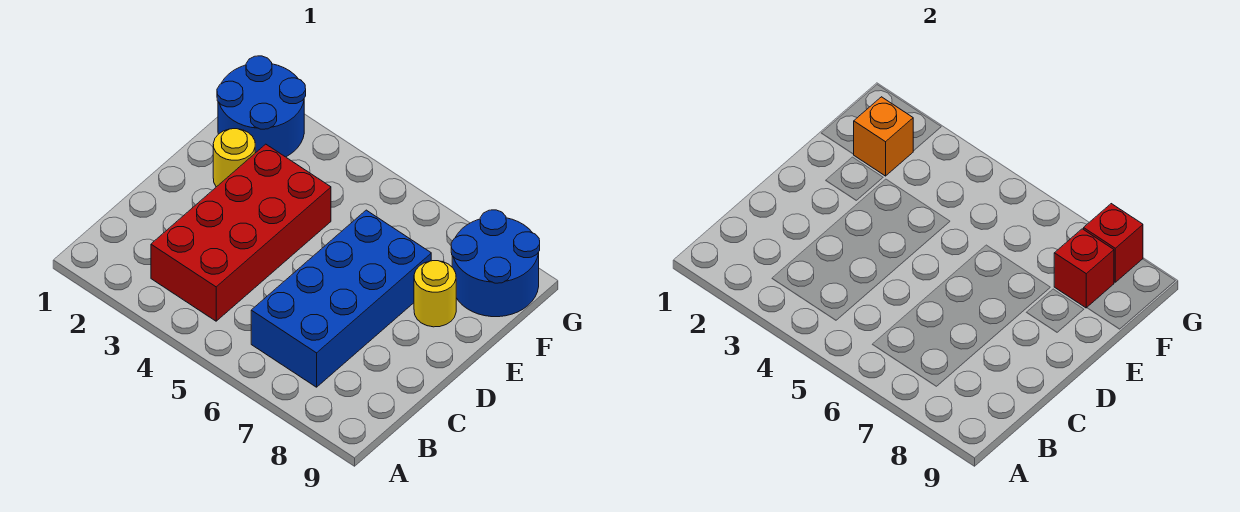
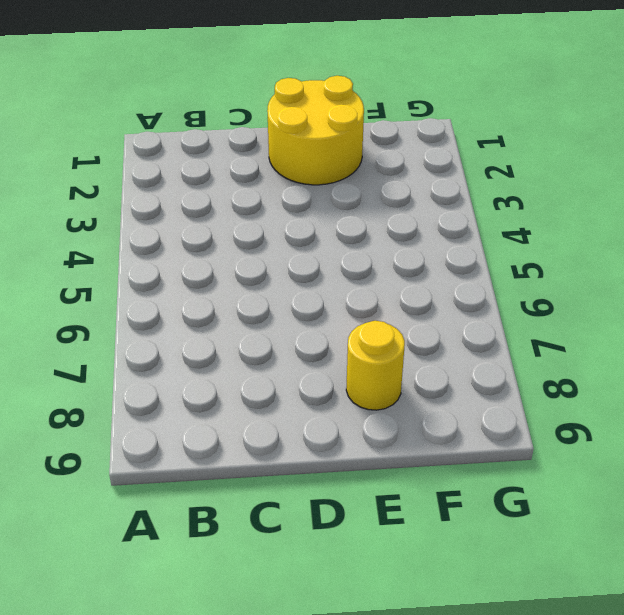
yellow round brick D1:E2 level 1 -> yellow round brick E2 level 1
none -> red brick B3:E4 level 1
none -> blue brick B6:E7 level 1

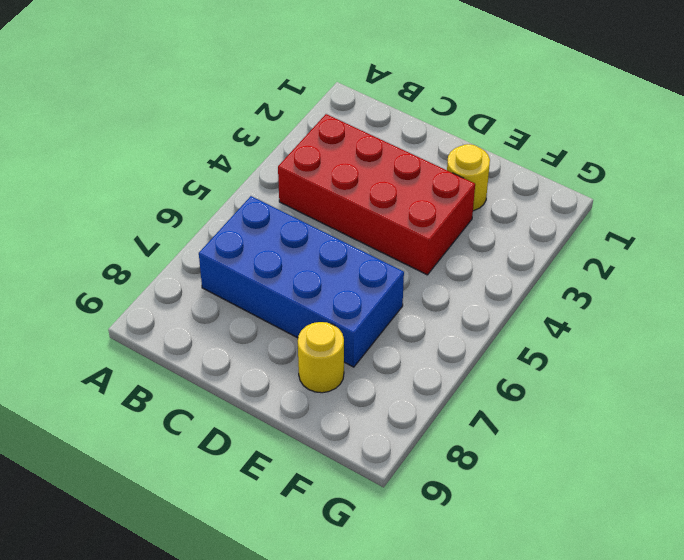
none -> blue round brick F1:G2 level 1
none -> blue round brick F8:G9 level 1

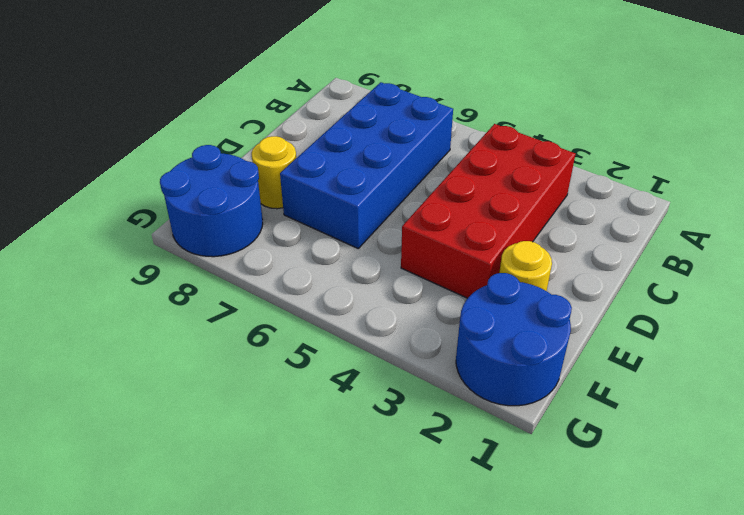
none -> orange brick F2 level 2
none -> red brick F8 level 2

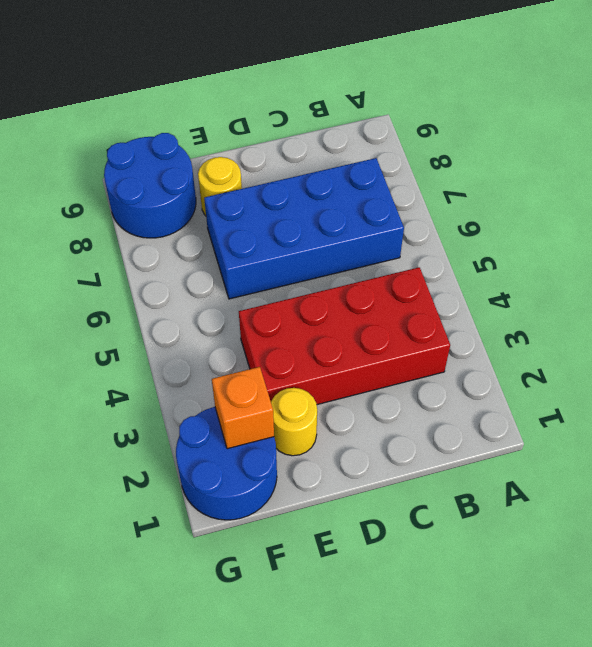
none -> red brick F8 level 2
none -> red brick G8 level 2

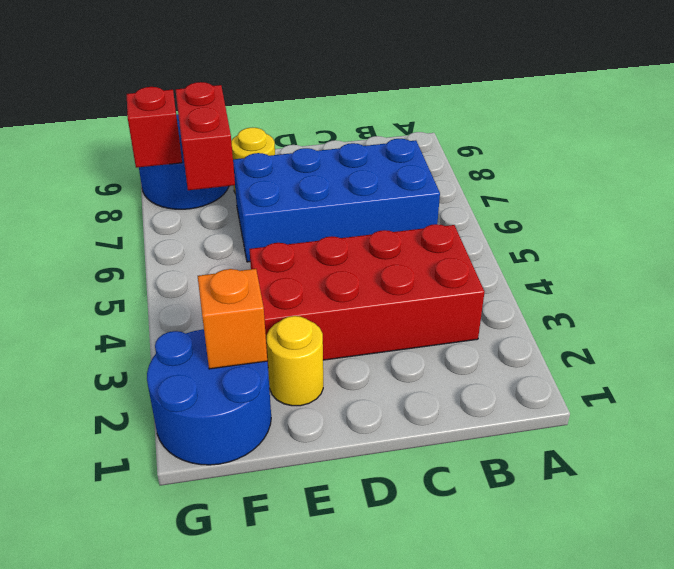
red brick F7:F8 level 2 -> red brick F8 level 2

